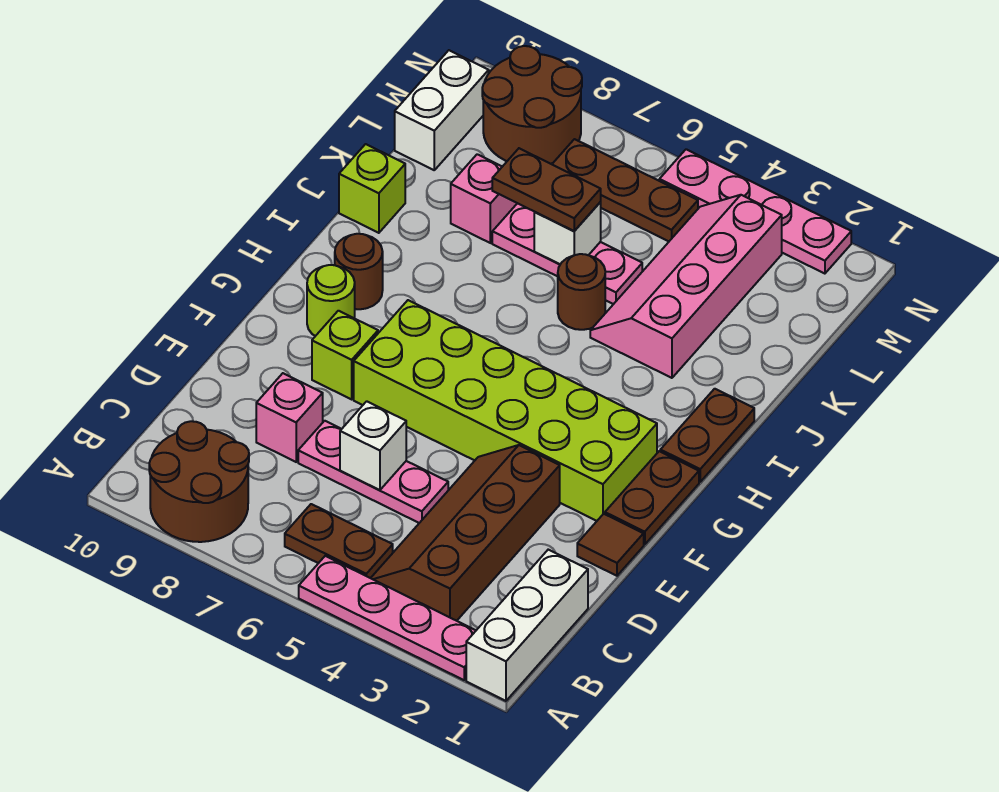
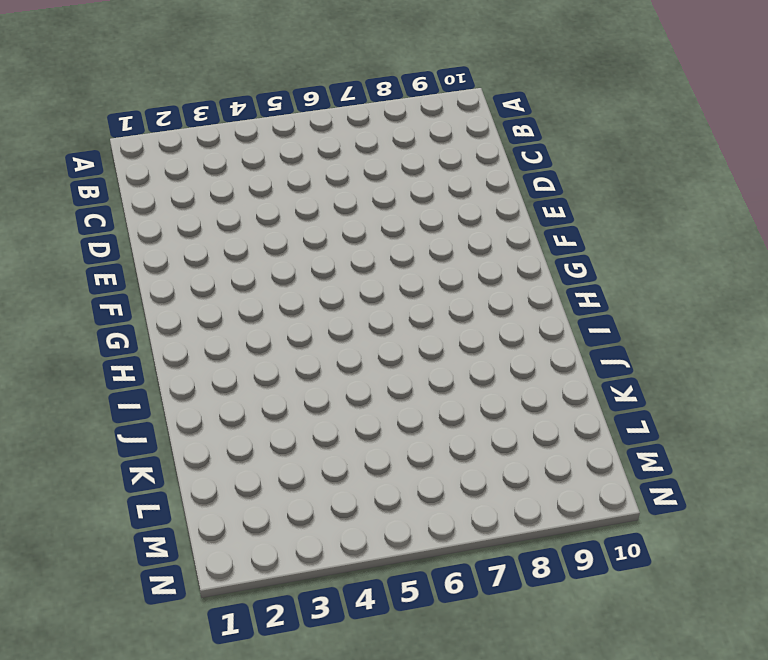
none -> white brick A1:C1 level 1
none -> pink plate A2:A5 level 1
none -> brown round brick A8:B9 level 1

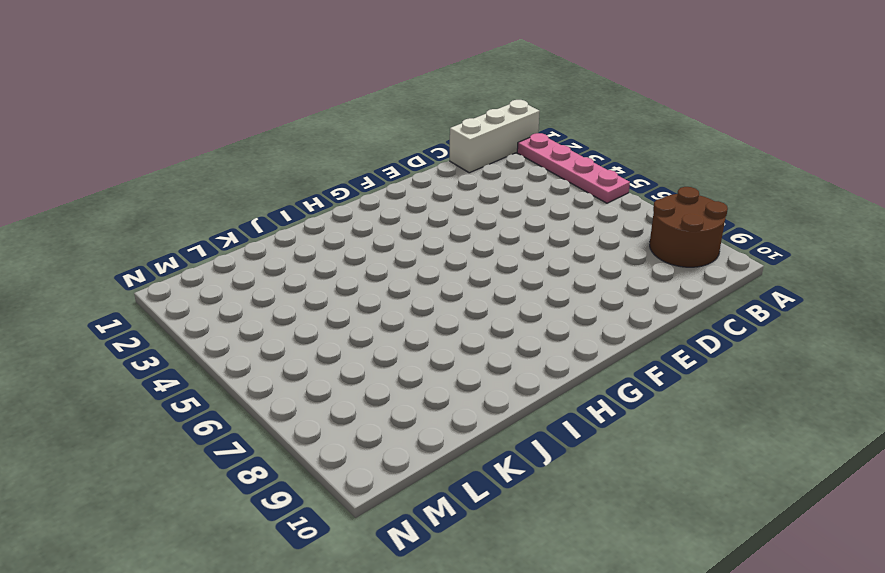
none -> brown slope B3:E4 level 1 top 3
none -> brown plate B5:B6 level 1
none -> pink plate D5:D7 level 1

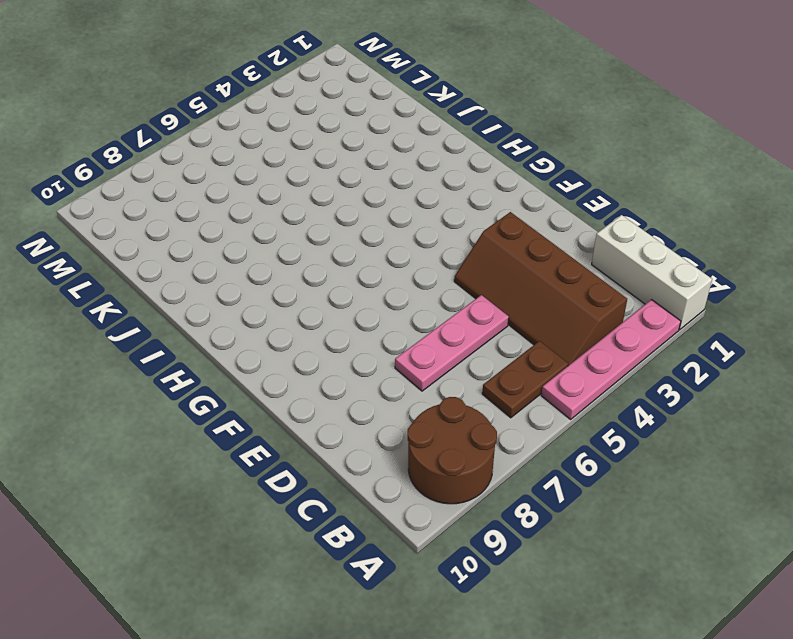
none -> pink brick D8 level 1
none -> brown tile E1 level 1
none -> brown plate F1:G1 level 1

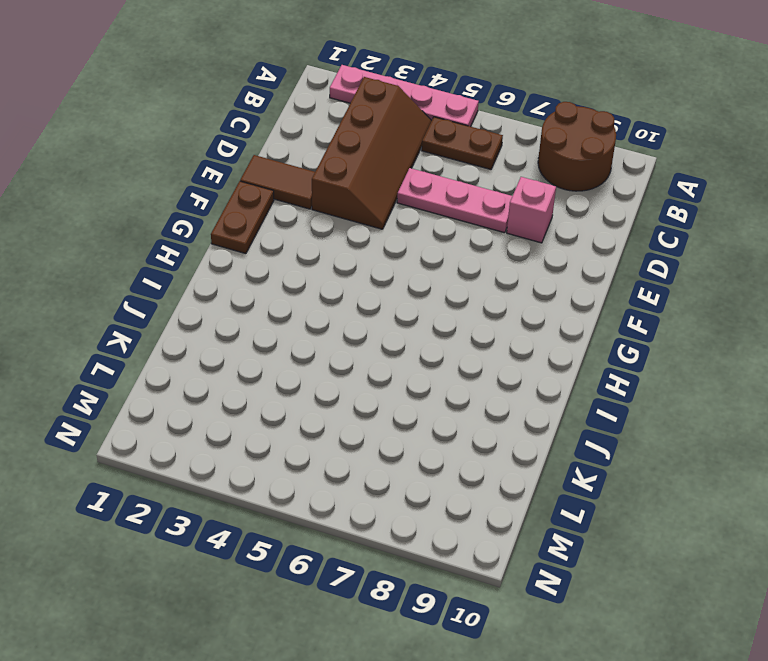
brown tile E1:E2 level 1 -> brown tile E1 level 1
none -> white brick A1:C1 level 1
none -> lime brick F2:G7 level 1
none -> lime brick F8 level 1

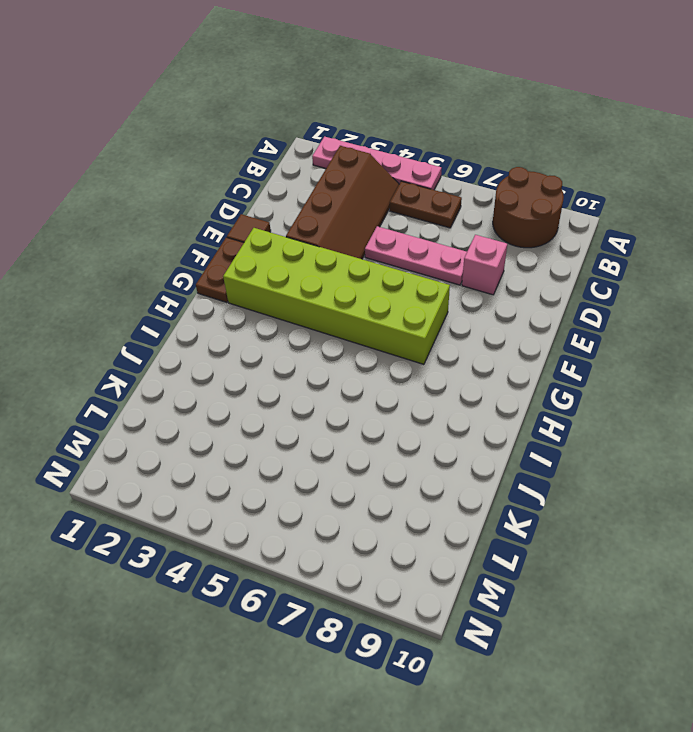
none -> white brick A1:C1 level 1
none -> lime brick F8 level 1
none -> lime round brick G9 level 1

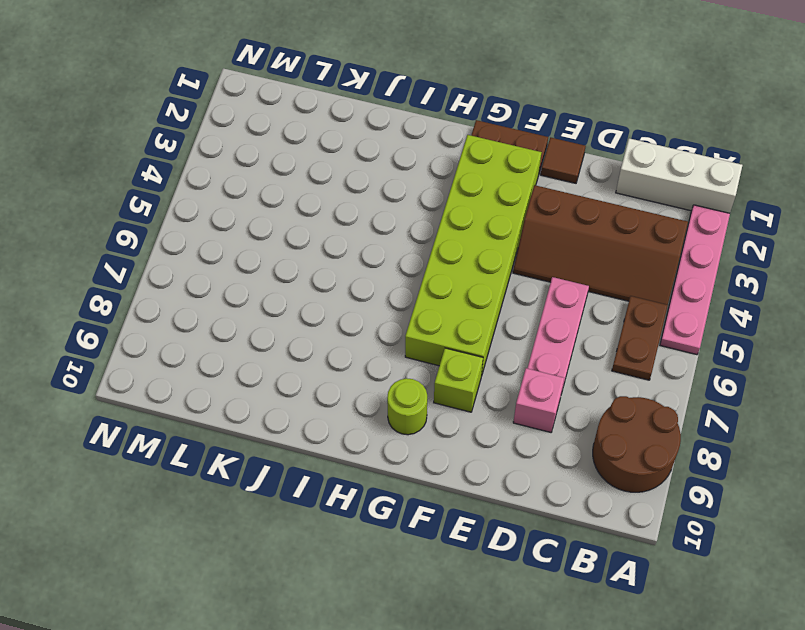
none -> brown plate H1:I1 level 1
none -> brown round brick H9 level 1
none -> pink slope J3:M4 level 1 top 3

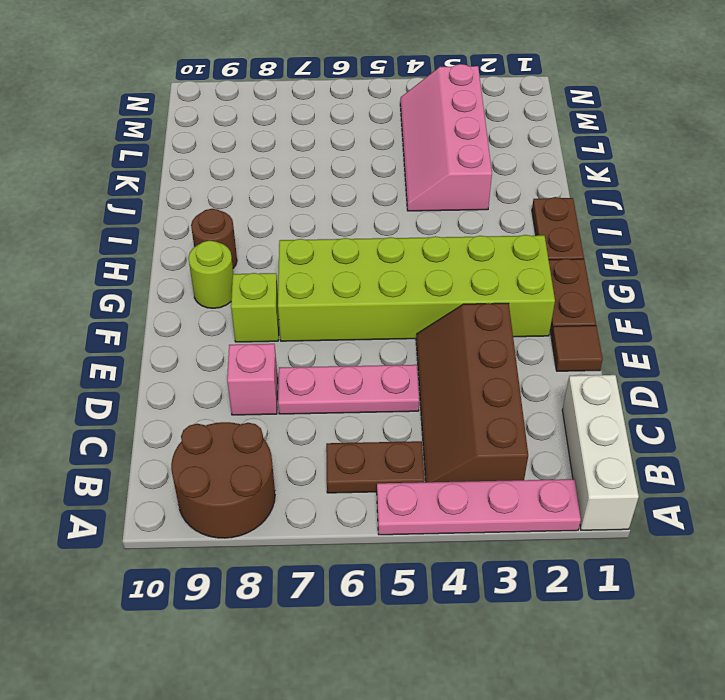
none -> brown round brick J5 level 1
none -> lime brick J10 level 1
none -> pink plate K5:K7 level 1

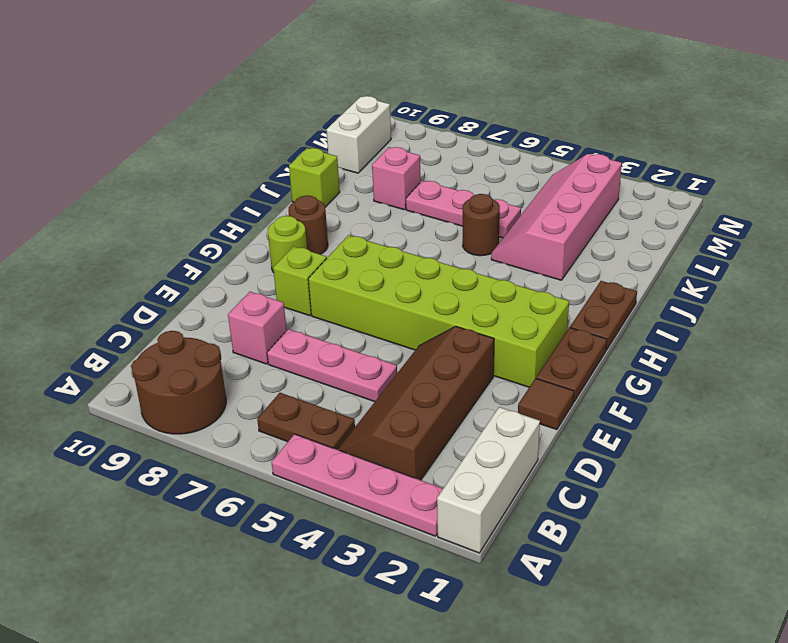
none -> brown plate M5:M7 level 1
none -> brown round brick M8:N9 level 1
none -> pink plate N2:N5 level 1

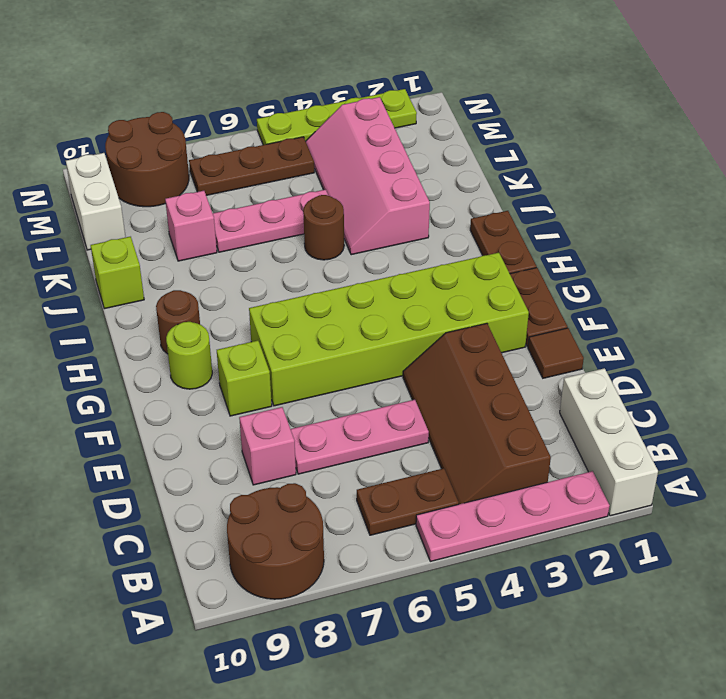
lime plate N2:N5 level 1 -> pink plate N2:N5 level 1
none -> white brick D6 level 2
none -> white brick K6 level 2
none -> brown plate K6:K7 level 3

